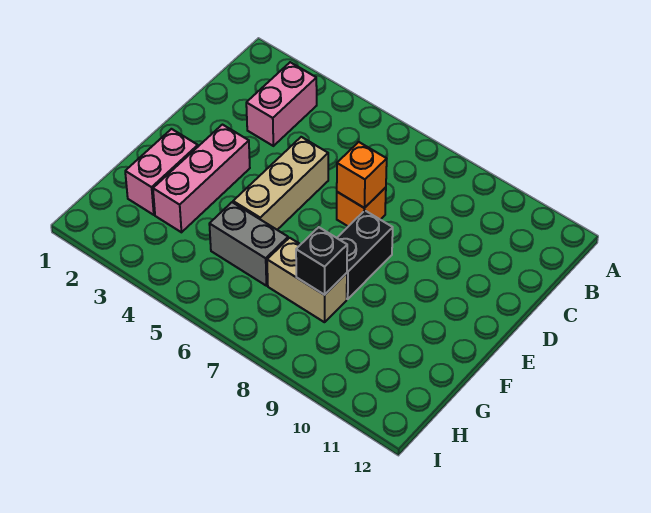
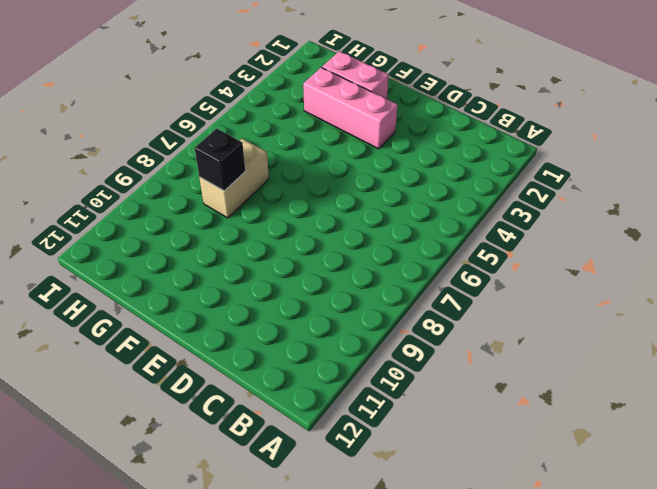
none -> pink brick B3:C3 level 1
none -> tan brick D5:F5 level 1

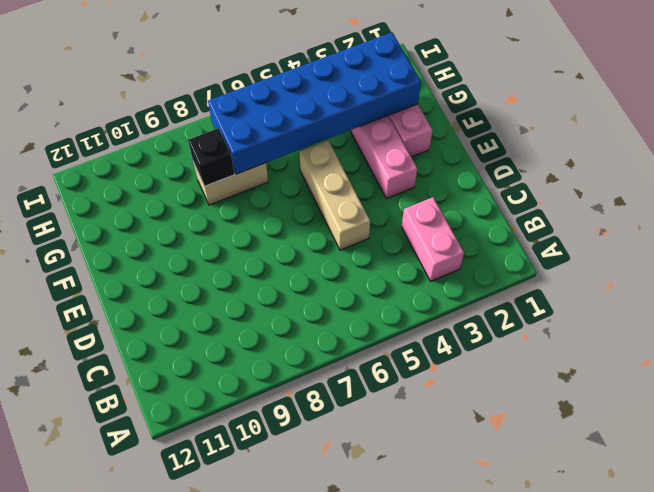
blue brick G2:H7 level 2 -> none
none -> orange brick D7 level 1
none -> black brick E8:F8 level 1

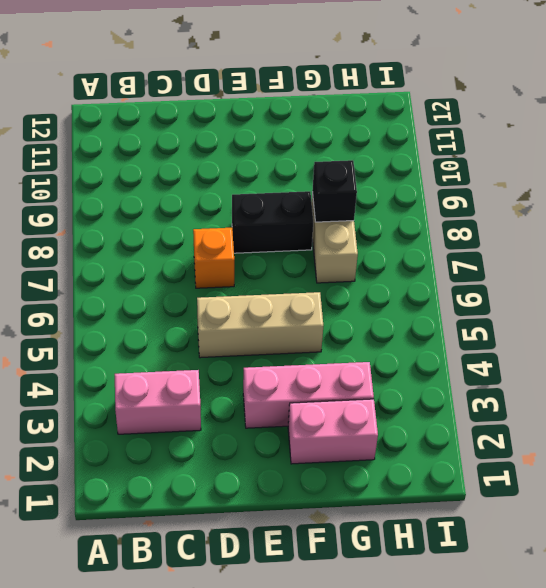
none -> grey brick G5:G6 level 1
none -> orange brick D7 level 2

